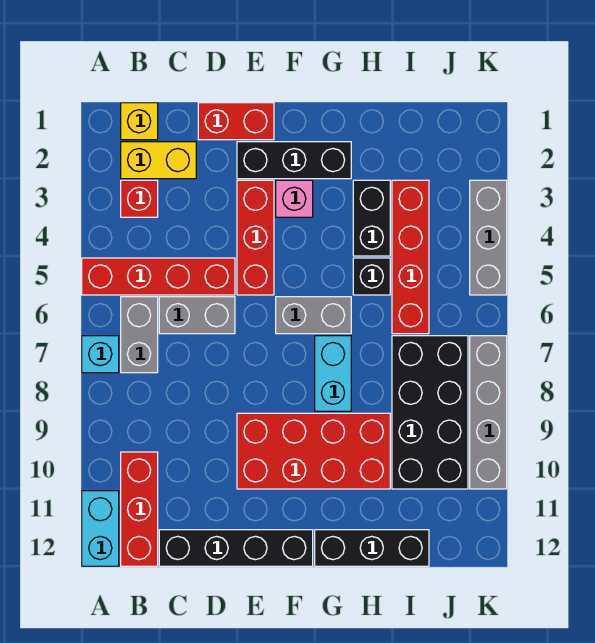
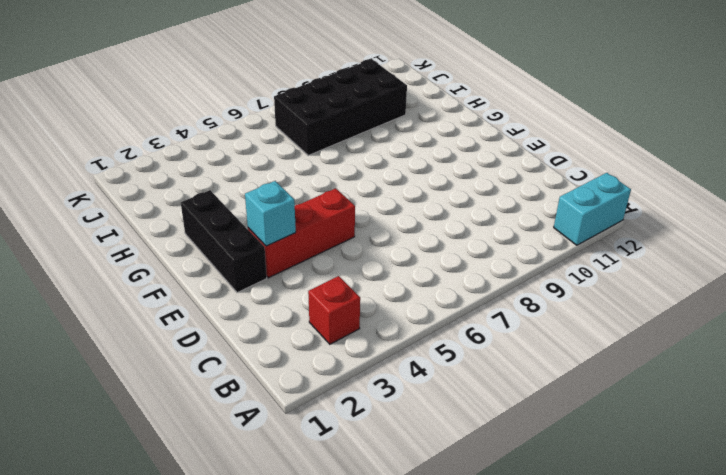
cyan brick E3 level 2 -> cyan brick A7 level 1
none -> red brick A5:D5 level 1
none -> yellow brick B1 level 1
none -> yellow brick B2:C2 level 1

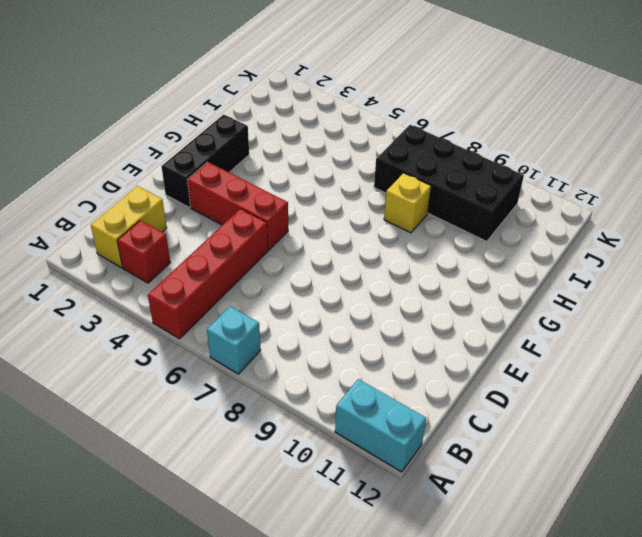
yellow brick H8 level 1 -> yellow brick B1 level 1
none -> grey brick B6:B7 level 1
none -> red brick B10:B12 level 1
none -> grey brick C6:D6 level 1

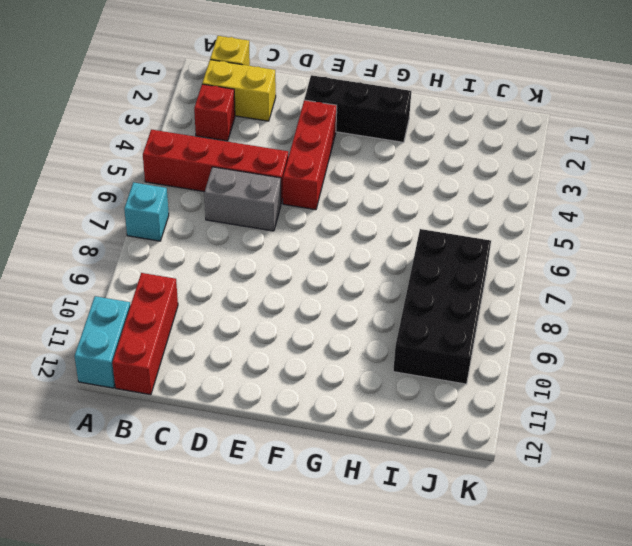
none -> grey brick B6:B7 level 1
none -> black brick C12:F12 level 1
none -> red brick D1:E1 level 1

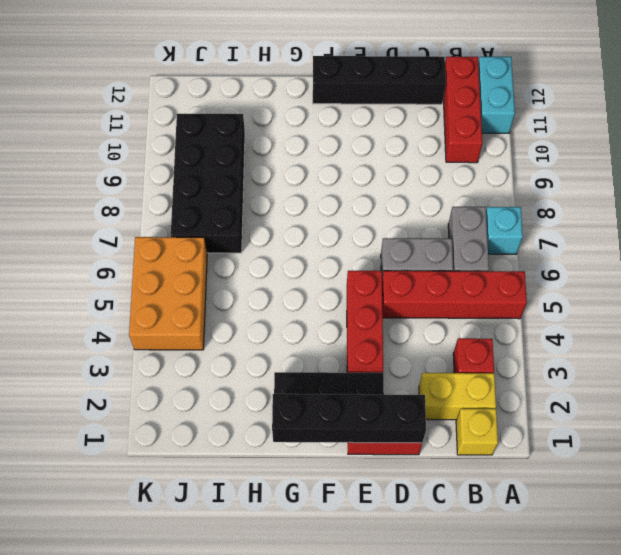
black brick D1:G1 level 2 -> none
orange brick J4:K6 level 1 -> grey brick K3:K5 level 1
none -> red brick E9:H10 level 1
none -> pink brick F3 level 1
none -> grey brick F6:G6 level 1

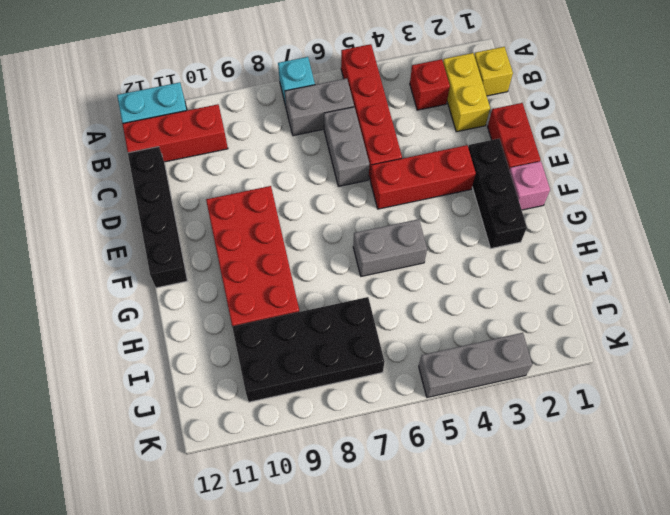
pink brick F1 level 1 -> pink brick F3 level 1
grey brick G5:G6 level 1 -> grey brick F6:G6 level 1
none -> cyan brick G7:G8 level 1
none -> black brick G12:I12 level 1
none -> black brick H3:H4 level 1

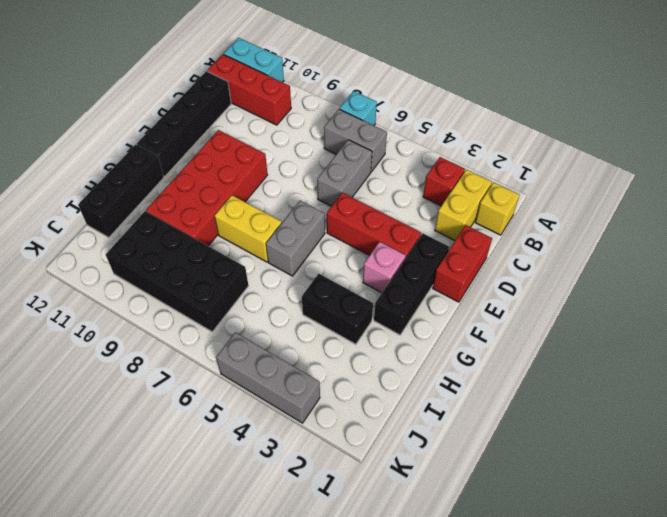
yellow brick G7:G8 level 1 -> cyan brick G7:G8 level 1
none -> red brick A5:D5 level 1
none -> black brick H5 level 1
none -> red brick I3:I6 level 1

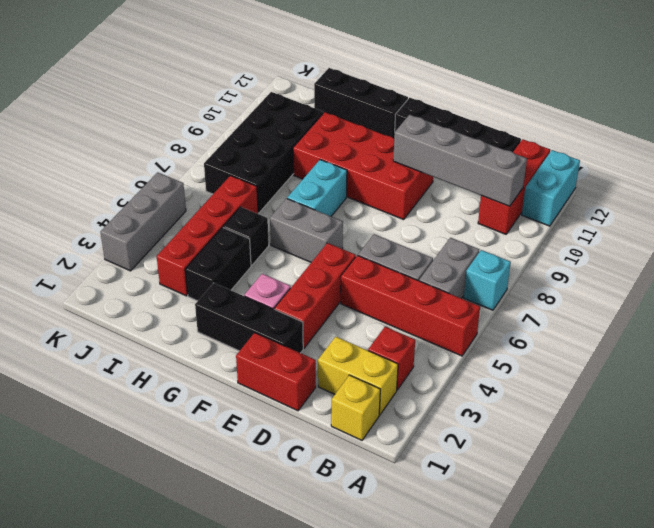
grey brick B10:E10 level 2 -> grey brick K7:K10 level 1

